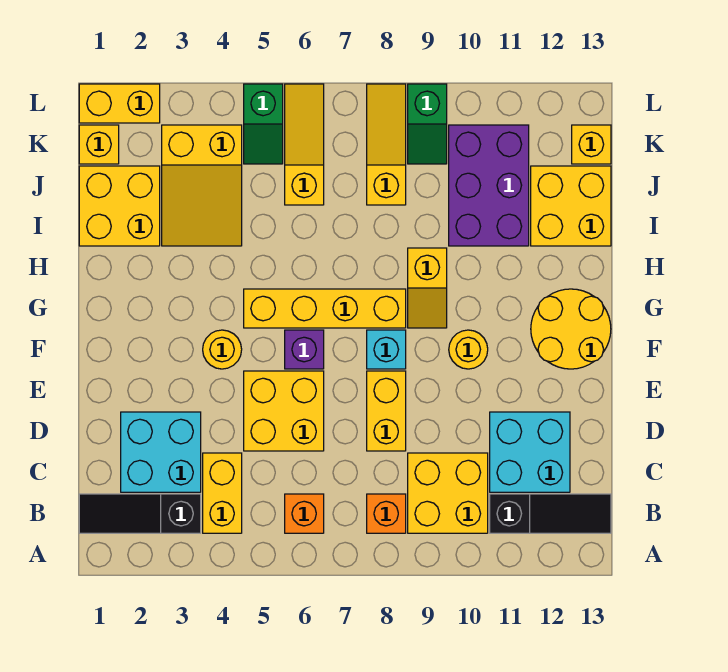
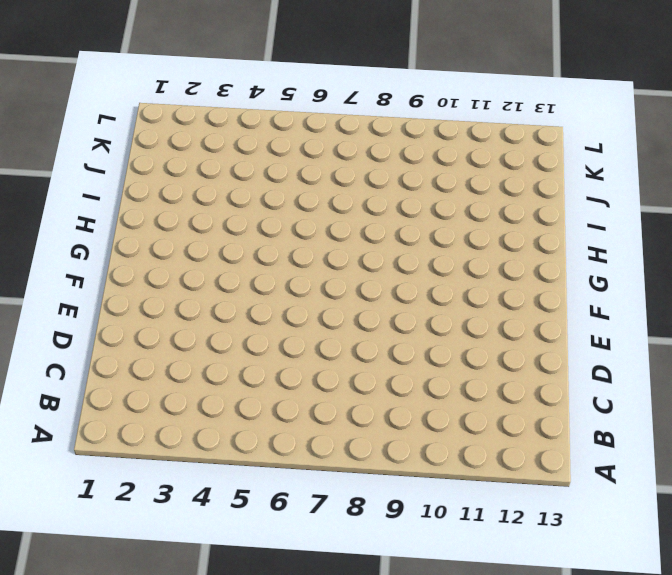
none -> black slope B1:B3 level 1 top 3
none -> yellow brick B4:C4 level 1
none -> orange brick B6 level 1

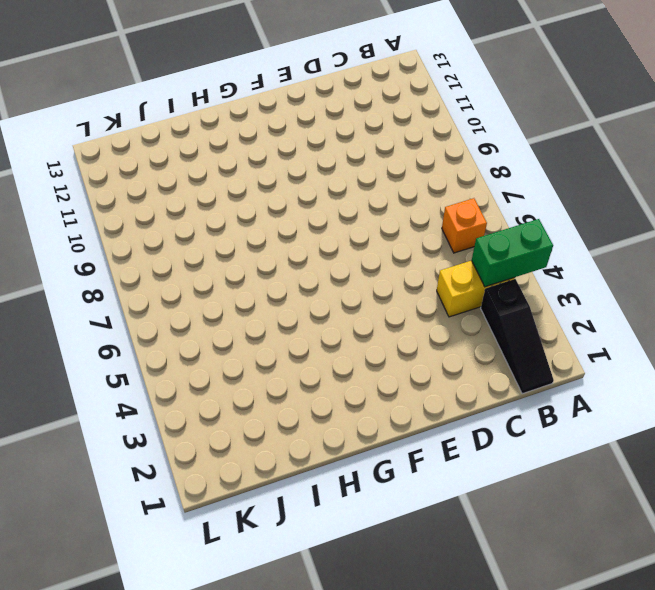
green brick A4:B4 level 2 -> none
none -> orange brick B8 level 1
none -> yellow brick B9:C10 level 1
none -> black slope B11:B13 level 1 top 11

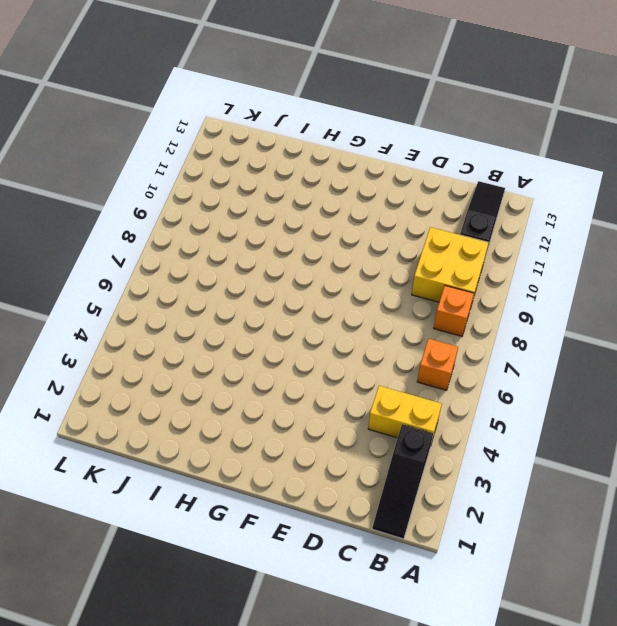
none -> cyan brick C2:D3 level 1
none -> cyan brick C11:D12 level 1
none -> yellow brick D5:E6 level 1

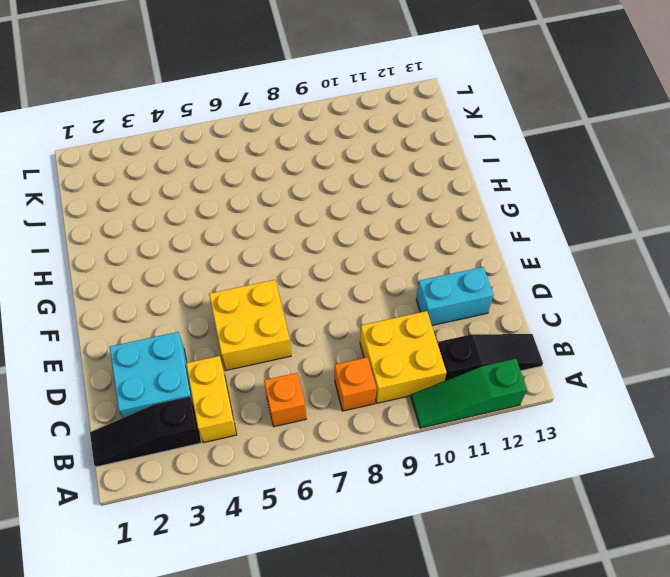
green slope A10:A12 level 1 top 12 -> none
cyan brick D11:D12 level 1 -> cyan brick C11:D12 level 1
none -> yellow brick D8:E8 level 1
none -> yellow round brick F4 level 1
none -> purple brick F6 level 1

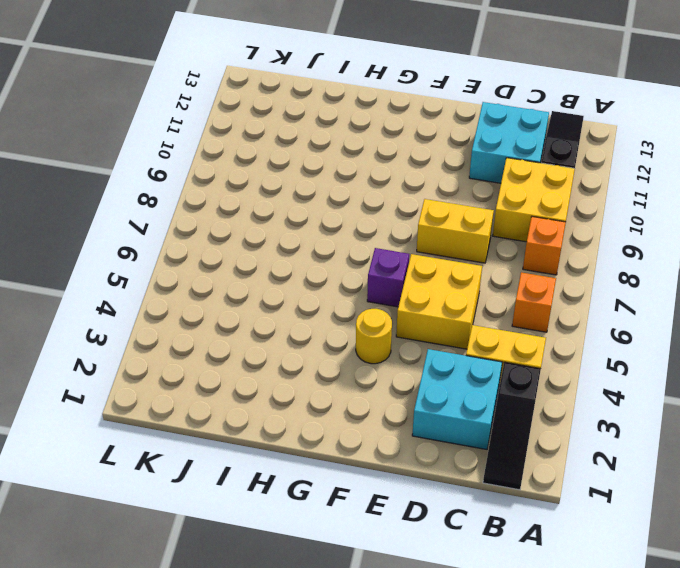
none -> cyan brick F8 level 1
none -> yellow round brick F10 level 1
none -> yellow round brick F12:G13 level 1

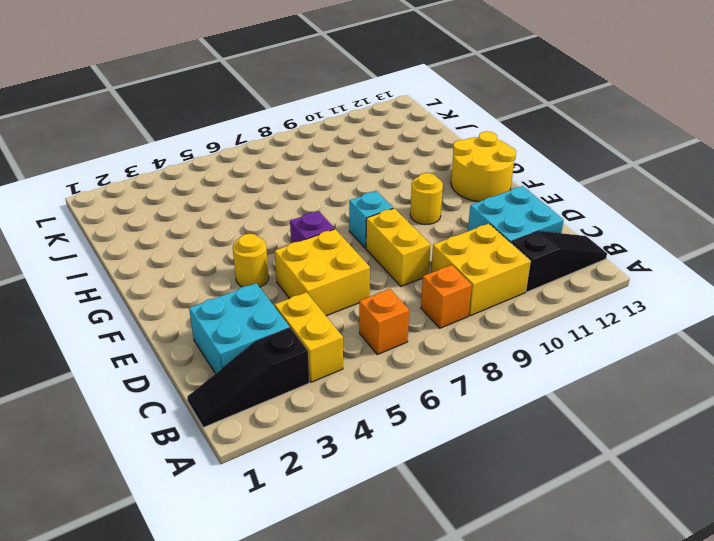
none -> yellow brick G5:G8 level 1
none -> yellow slope G9:H9 level 1 top H
none -> yellow brick I1:J2 level 1

